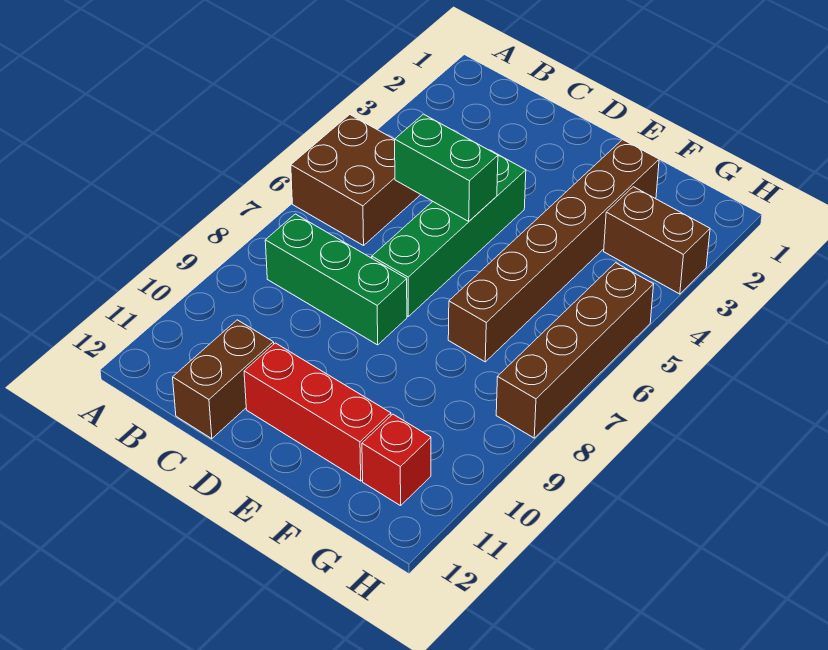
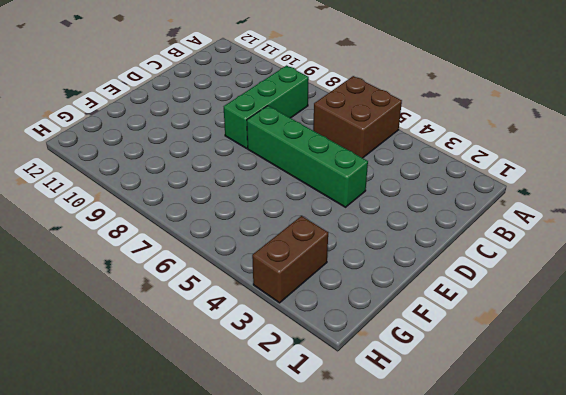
none -> brown brick C11:C12 level 1
none -> red brick D11:F11 level 1

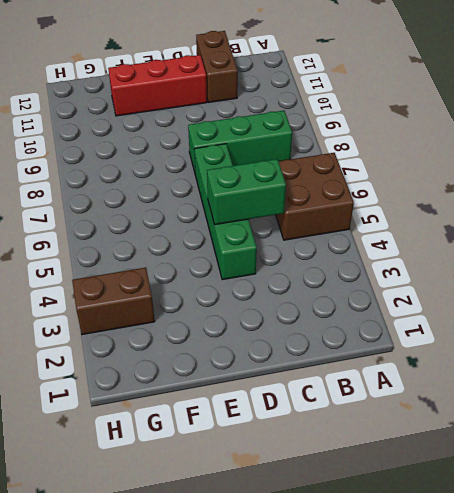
none -> brown brick F2:F7 level 1
none -> red brick G11 level 1

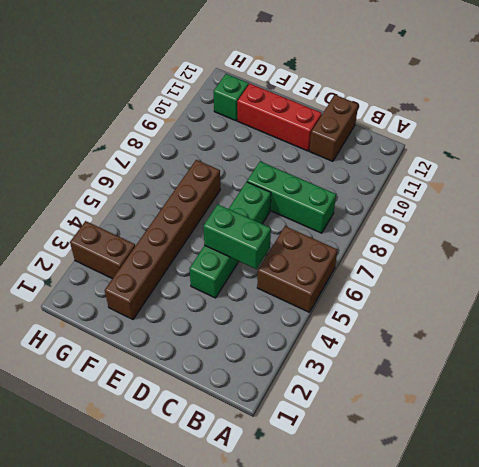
green brick G11 level 1 -> red brick G11 level 1
none -> brown brick H5:H8 level 1

